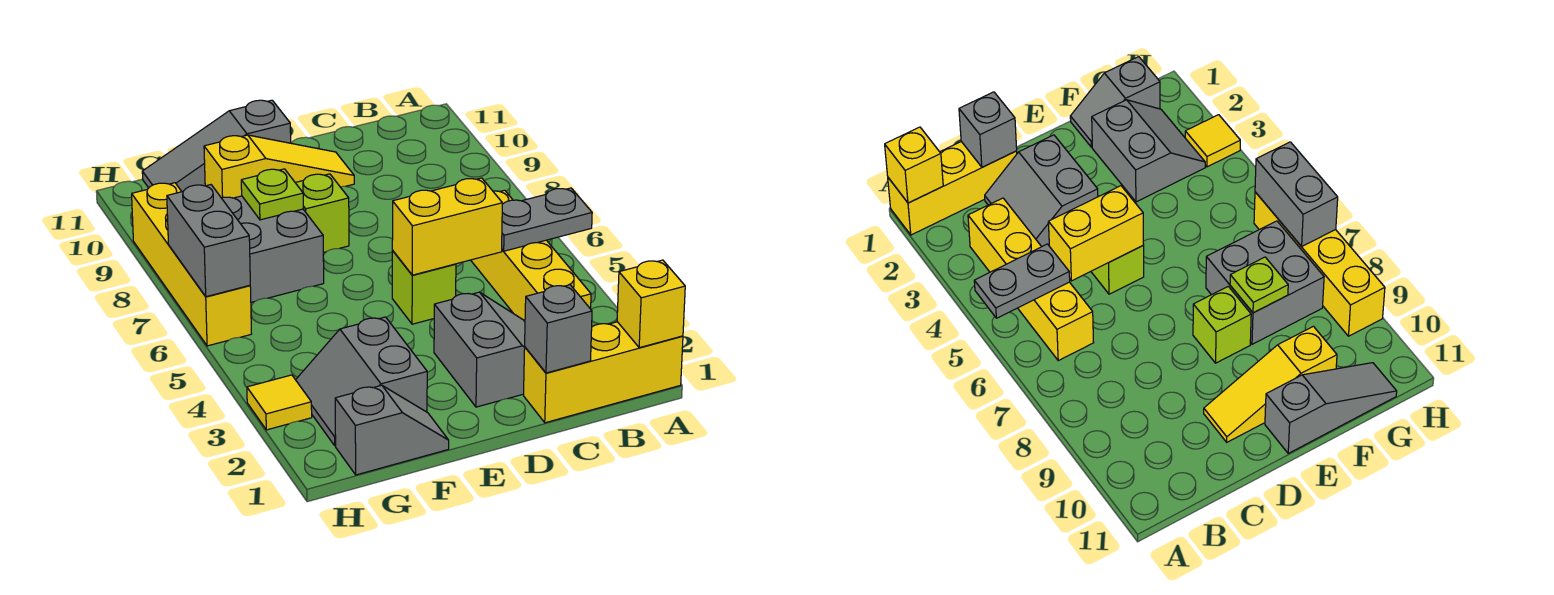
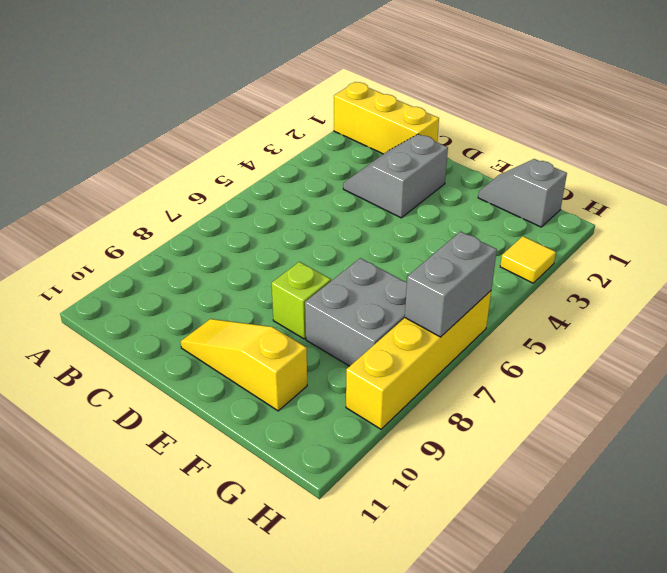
none -> yellow brick B3:B6 level 1
none -> lime brick D5 level 1
none -> grey slope E11:G11 level 1 top E

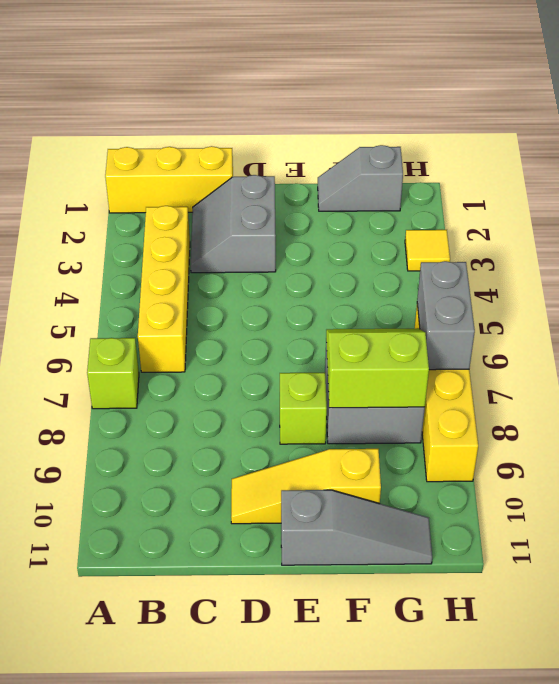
lime brick A7 level 1 -> lime brick D5 level 1
lime slope F7:G8 level 2 top 8 -> lime plate F8 level 2
none -> grey slope F2:G3 level 1 top F
none -> yellow brick A1 level 2
none -> grey plate A5:B5 level 2

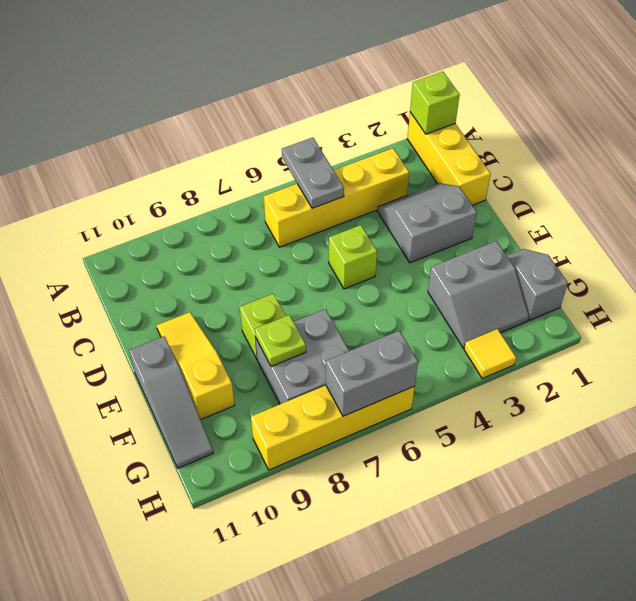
lime brick A1 level 2 -> yellow brick A1 level 2
none -> grey brick C1 level 2
none -> yellow brick C5:D5 level 2

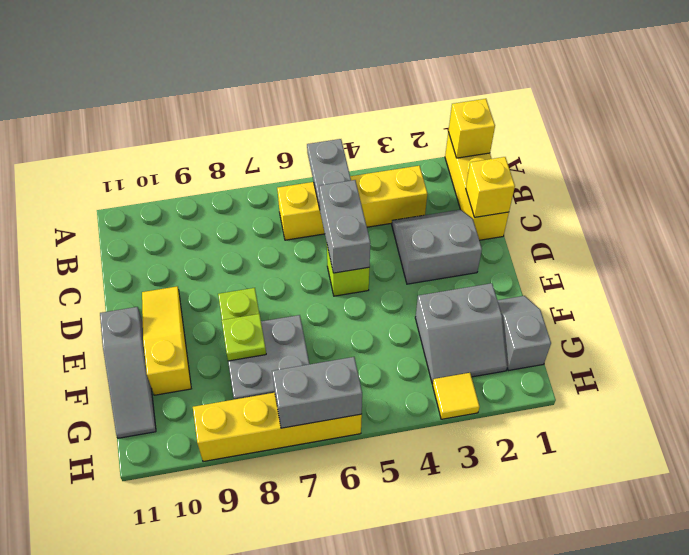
yellow brick C1 level 2 -> grey brick C1 level 2
grey brick C5:D5 level 2 -> yellow brick C5:D5 level 2

